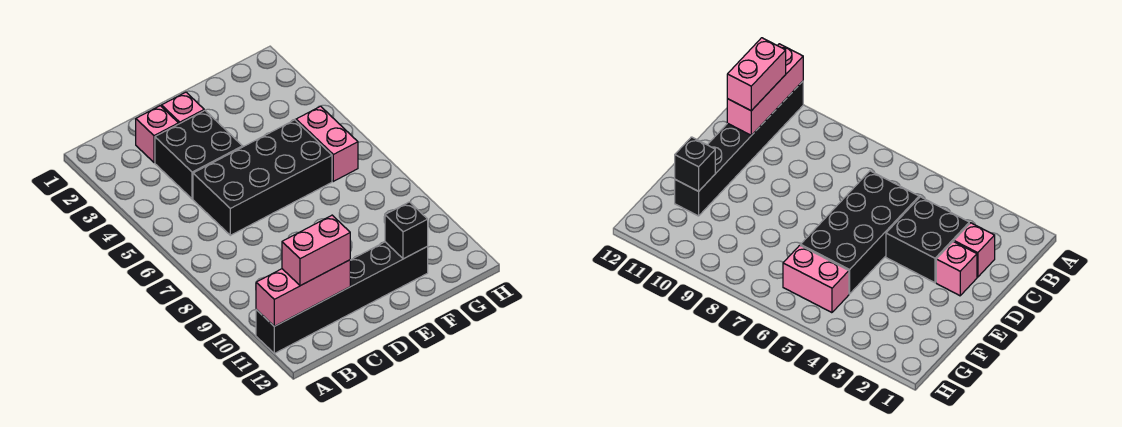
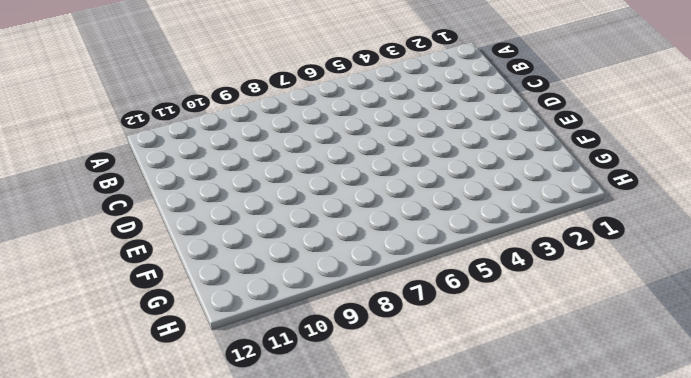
none -> black brick A11:F11 level 1
none -> pink brick C2 level 1

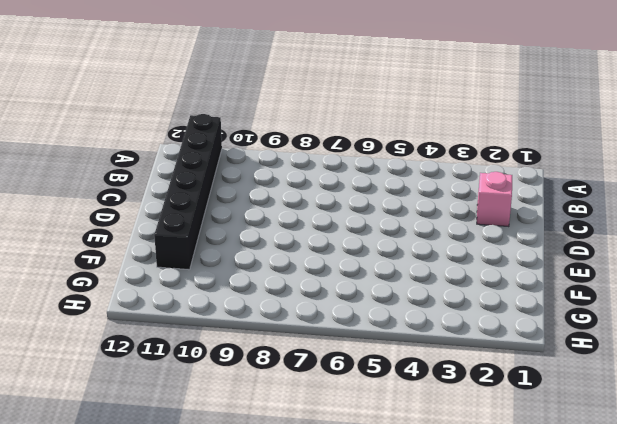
none -> black brick C3:D4 level 1
none -> black brick C5:F6 level 1

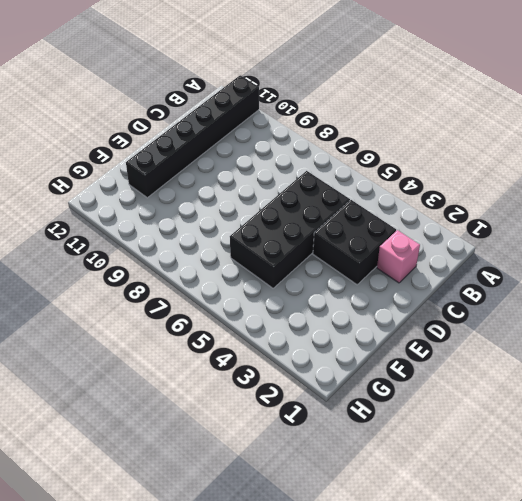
none -> pink brick D2 level 1
none -> pink brick G5:G6 level 1

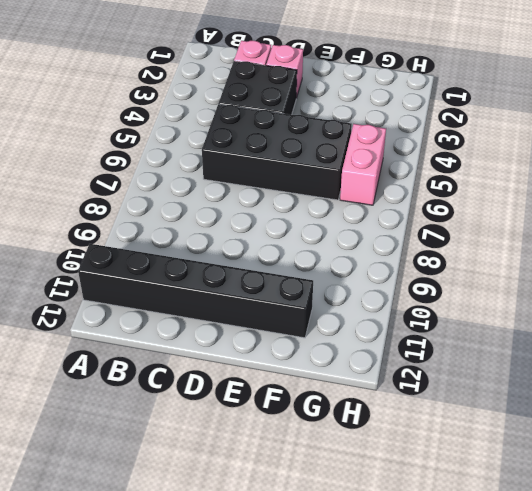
none -> pink brick A11:C11 level 2
none -> black brick F11 level 2

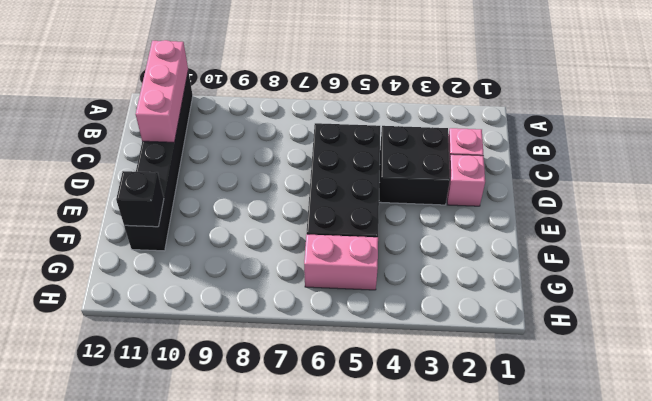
none -> pink brick B11:C11 level 3

